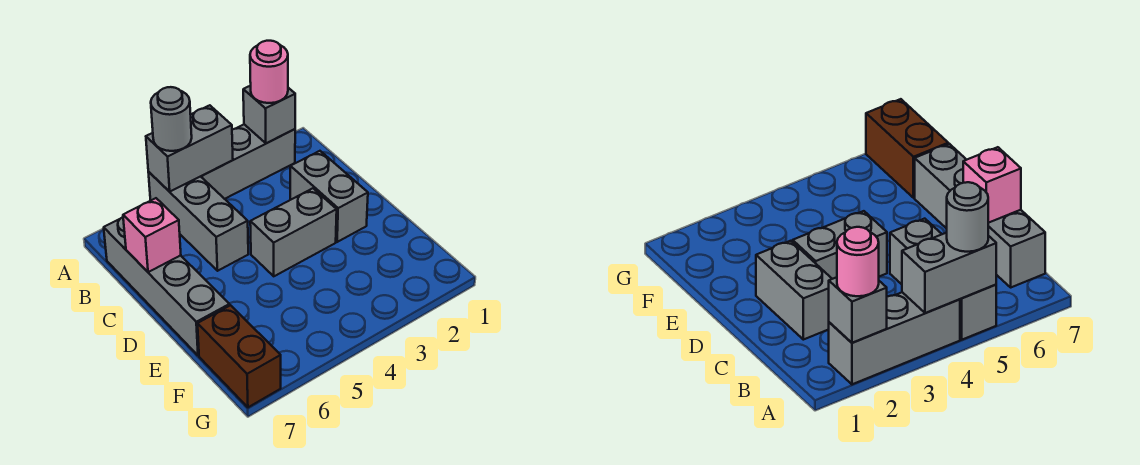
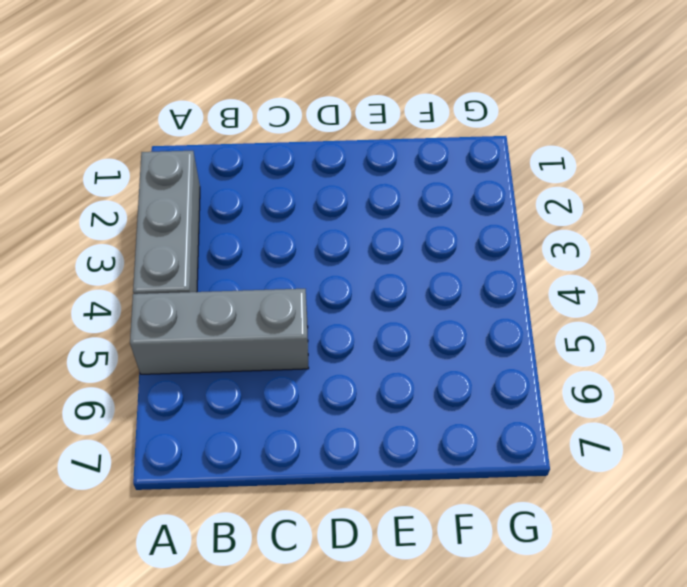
none -> grey brick B7:E7 level 1
none -> grey brick C2:D2 level 1

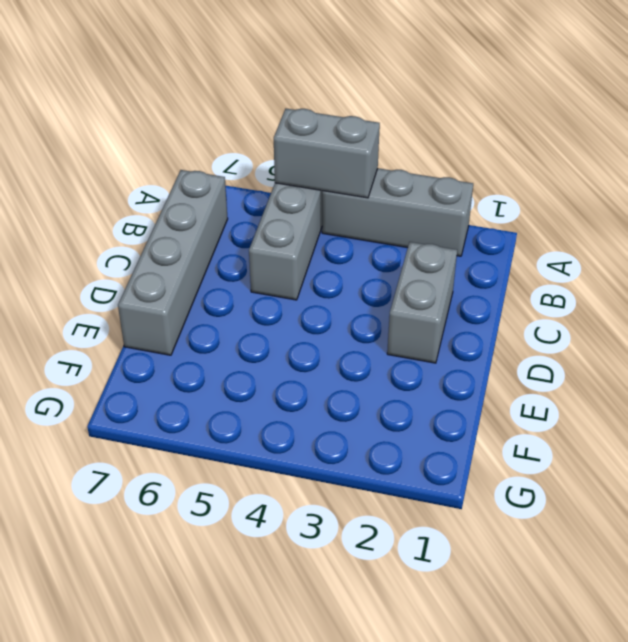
none -> grey brick D3:D4 level 1
none -> brown brick F7:G7 level 1

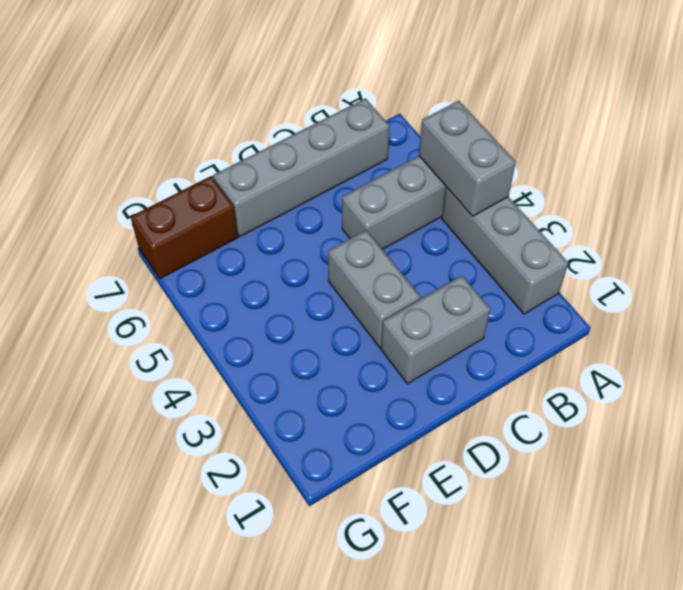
none -> grey brick A2 level 2
none -> pink brick C7 level 2

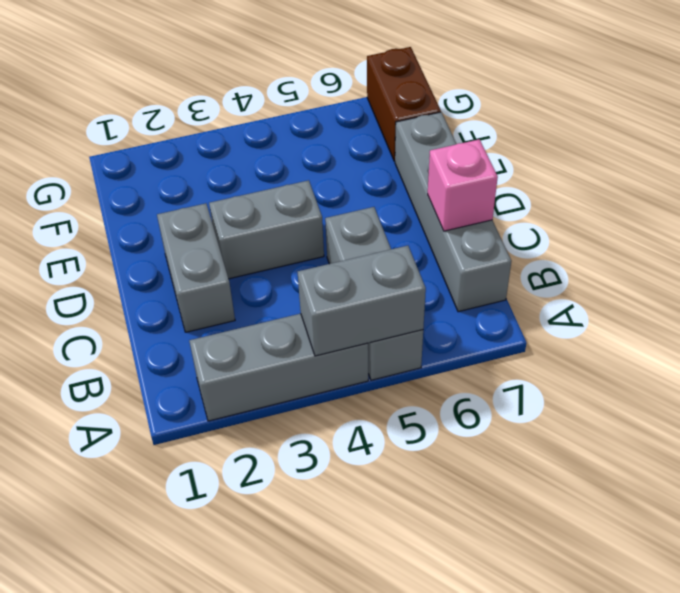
none -> grey brick A2 level 2
none -> pink round brick A2 level 3

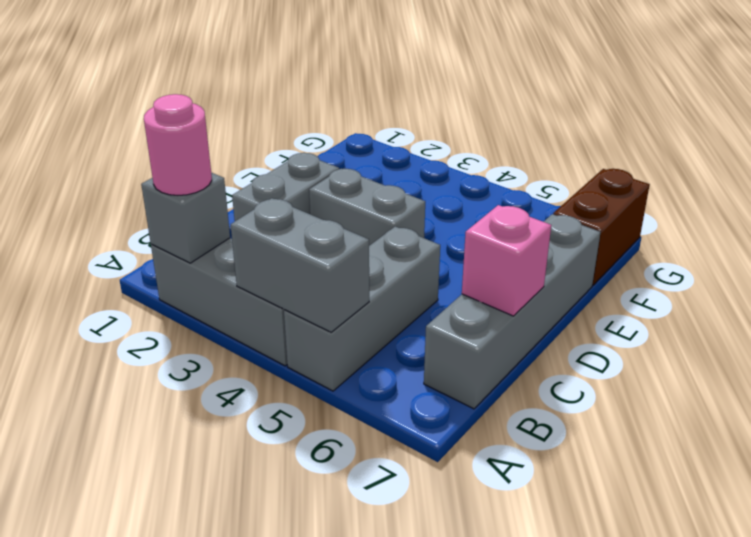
none -> grey round brick A5 level 3

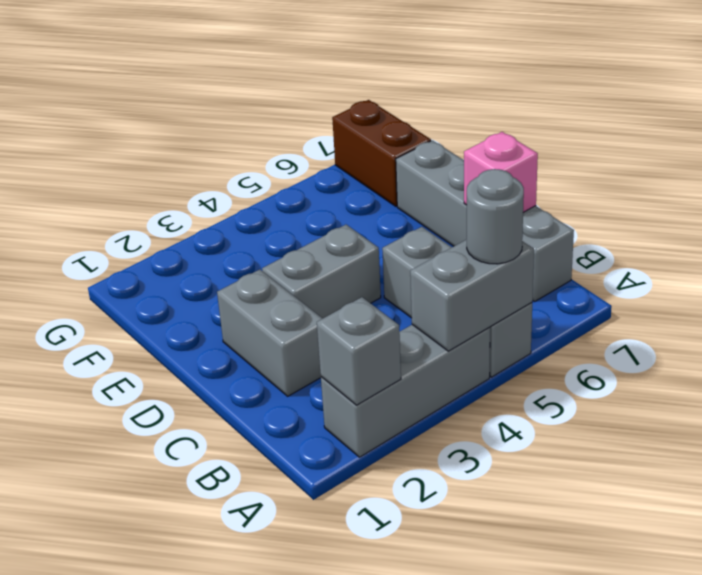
none -> pink round brick A2 level 3

